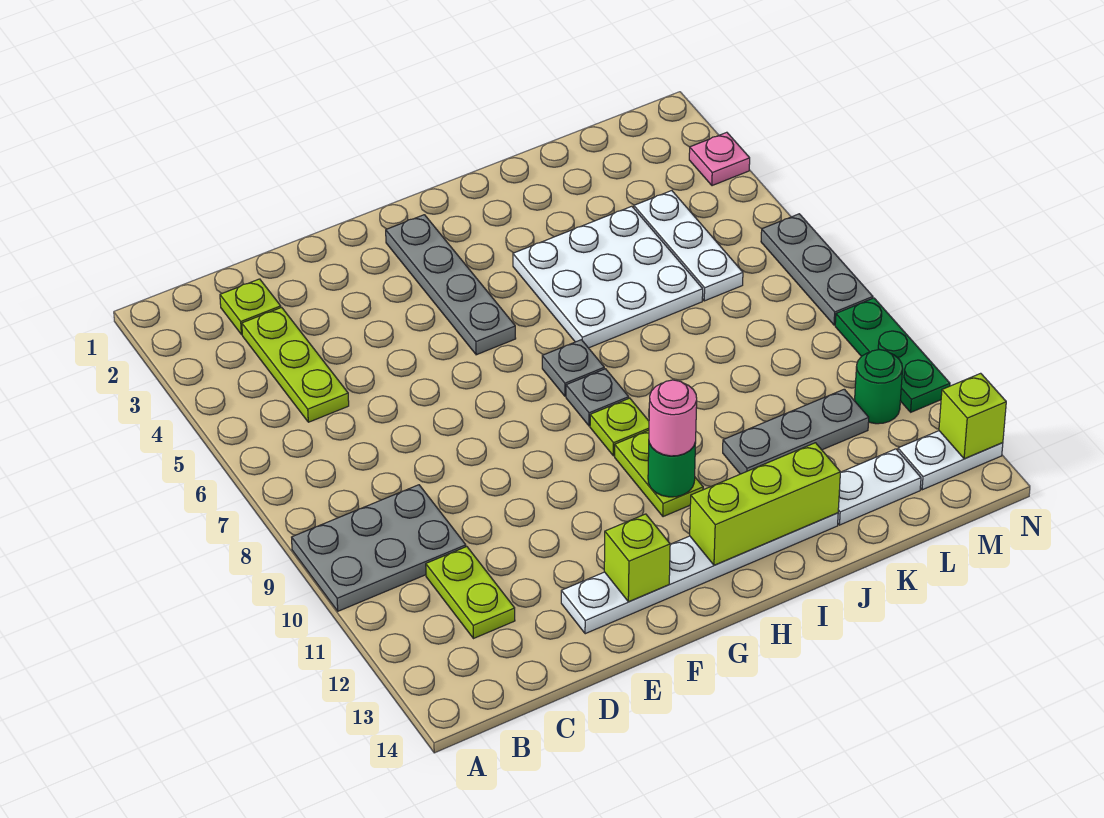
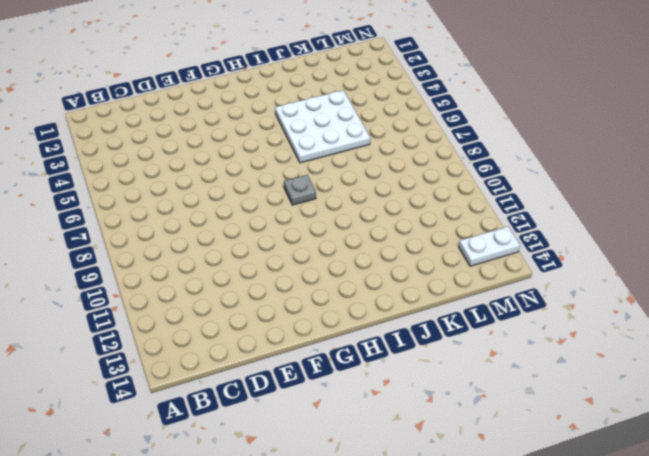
none -> grey plate A9:C10 level 1
none -> lime plate C2 level 1
none -> lime plate C3:C5 level 1

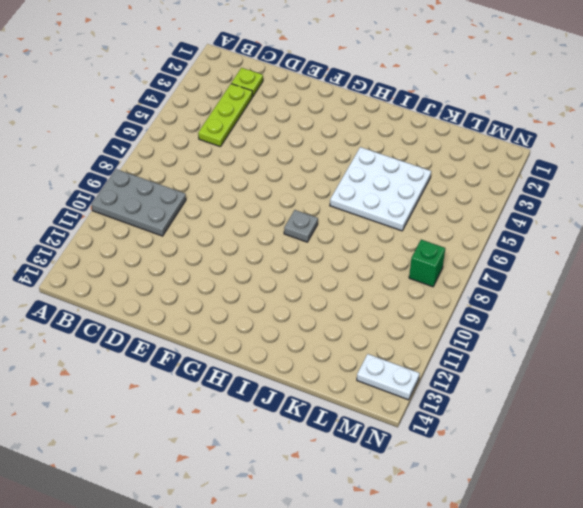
green brick M8 level 1 -> none
none -> lime plate C11:C12 level 1
none -> white plate E13:J13 level 1
none -> grey plate G2:G5 level 1

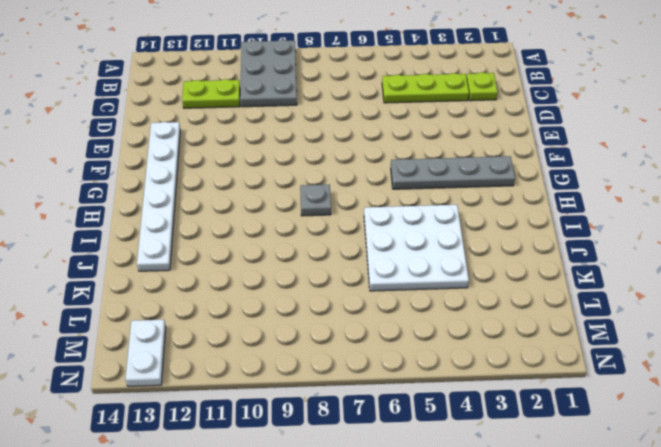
none -> grey plate H7 level 1
none -> lime plate H9 level 1
none -> lime plate H10:H11 level 1

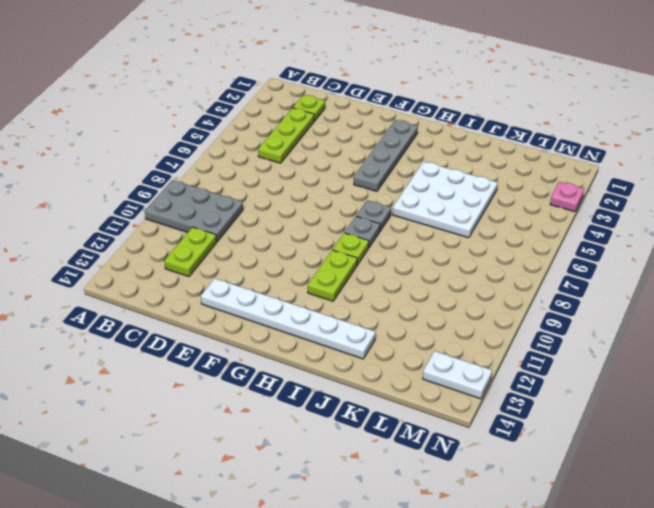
none -> grey plate J11:L11 level 1
none -> white plate K13:L13 level 1
none -> white plate L4:L6 level 1

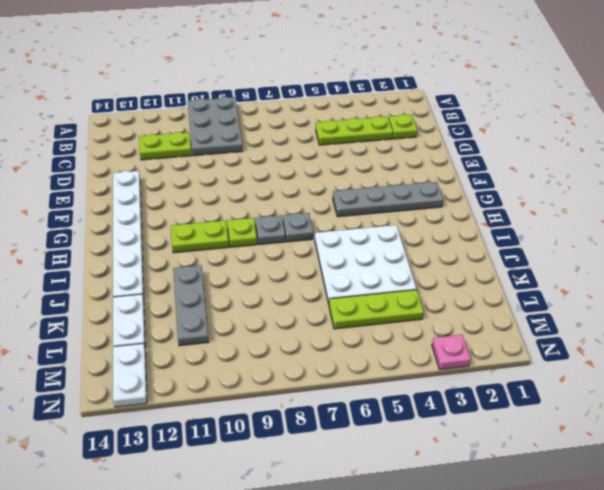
lime plate L4:L6 level 1 -> white plate L4:L6 level 1
none -> green round brick M11 level 1
none -> grey plate N6:N8 level 1
none -> green plate N9:N11 level 1

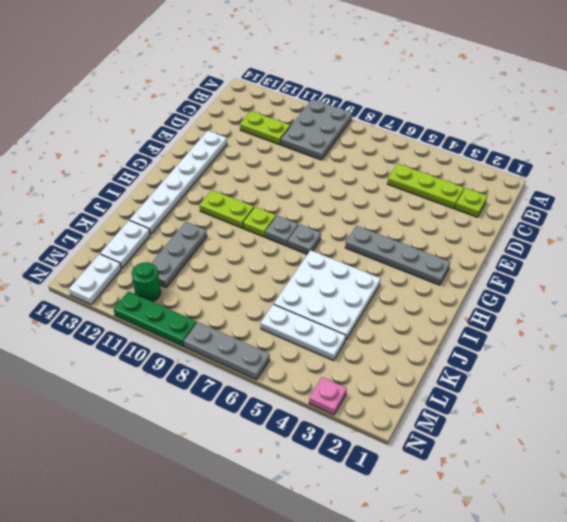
none -> lime brick F13 level 2
none -> green round brick H11 level 2
none -> lime brick H13:J13 level 2

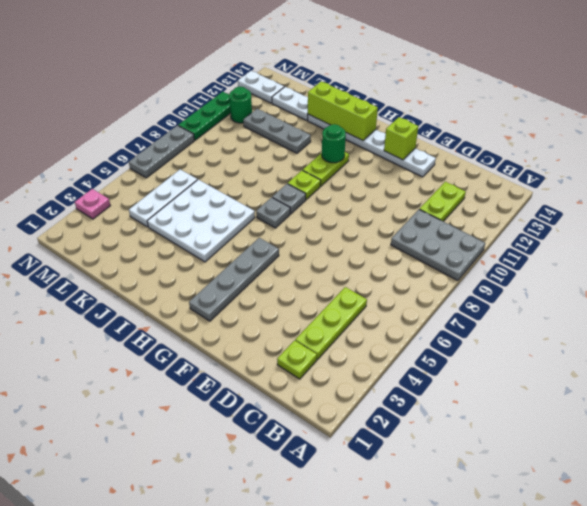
none -> lime brick N13 level 2
none -> pink round brick H11 level 3

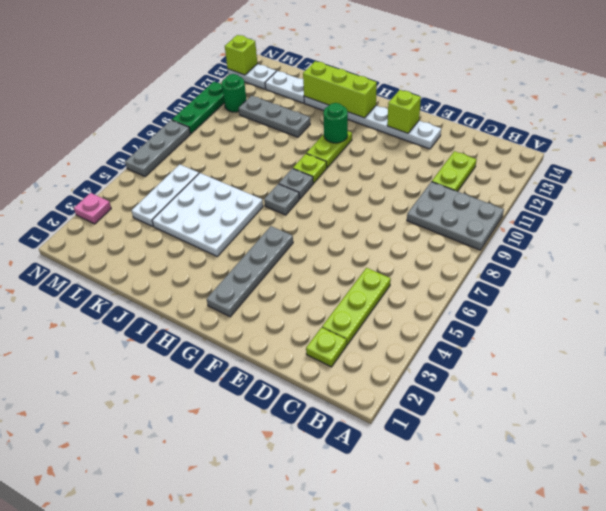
none -> pink round brick H11 level 3

